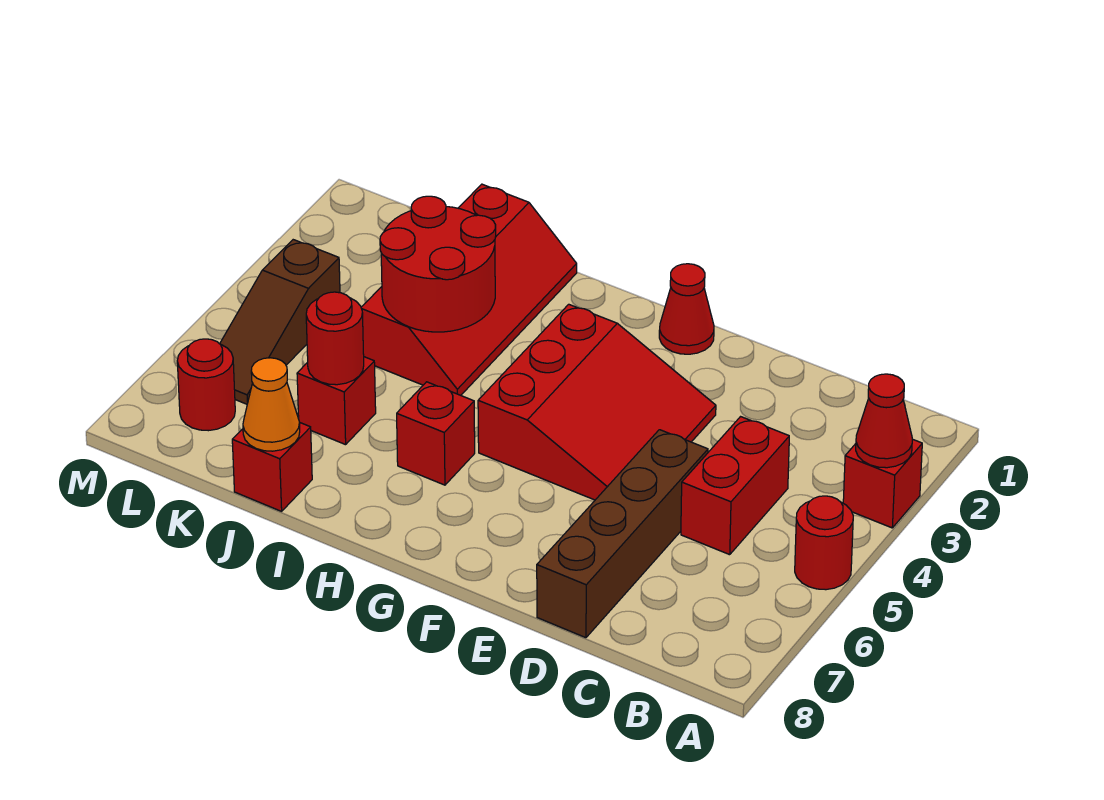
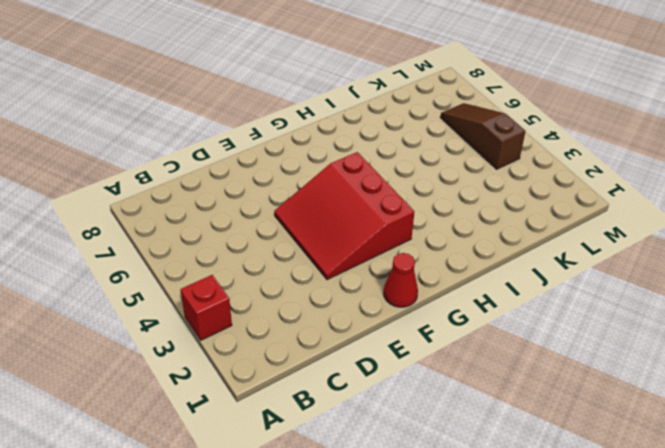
none -> red round brick A5 level 1
none -> red brick C4:C5 level 1
none -> brown brick D5:D8 level 1

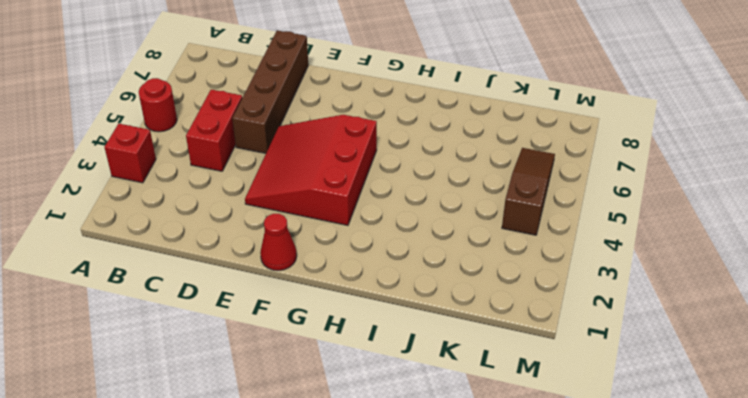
none -> red brick H6 level 1
none -> red slope I1:J4 level 1 top J
none -> red brick J6 level 1

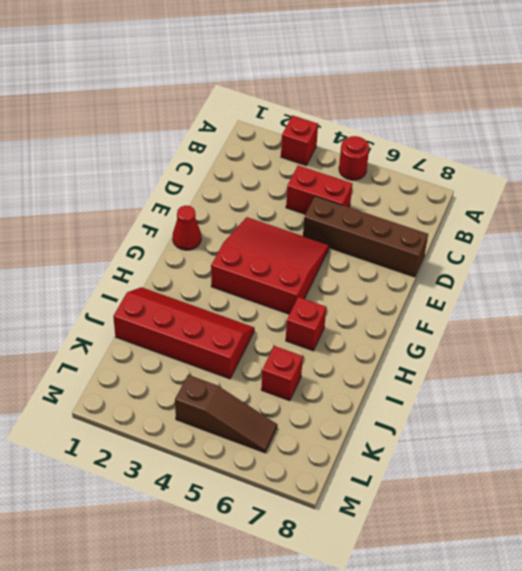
none -> red brick J8 level 1
none -> red round brick L7 level 1
none -> red cone A3 level 2

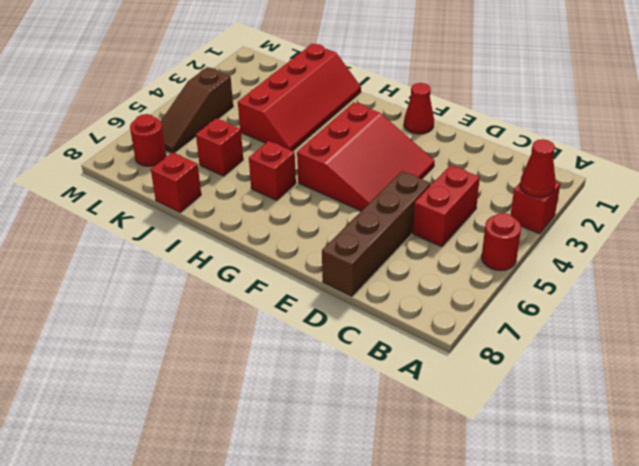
none -> red round brick I3:J4 level 2
none -> red round brick J6 level 2
none -> orange cone J8 level 2

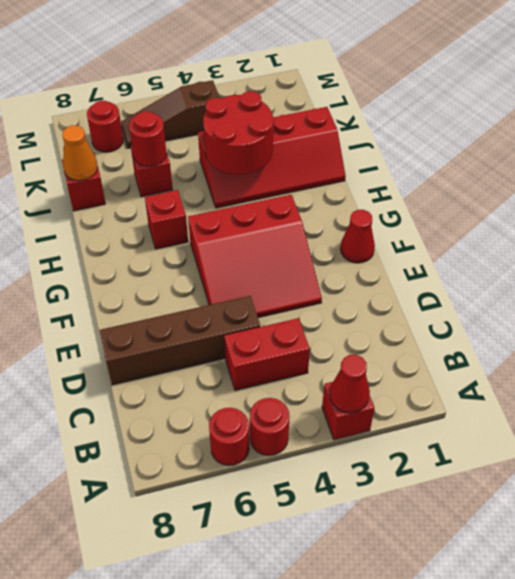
red round brick A6 level 1 -> none

